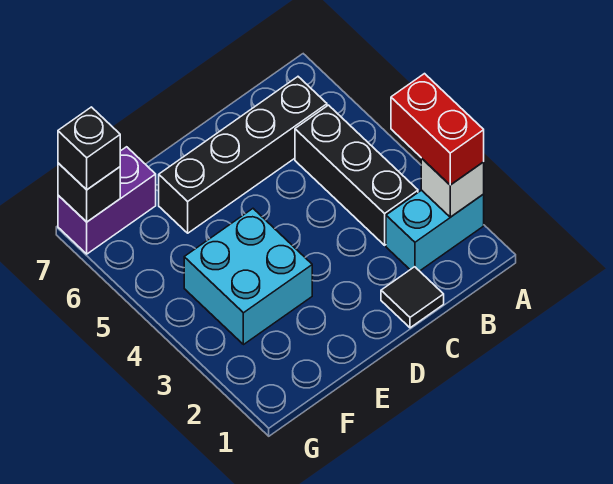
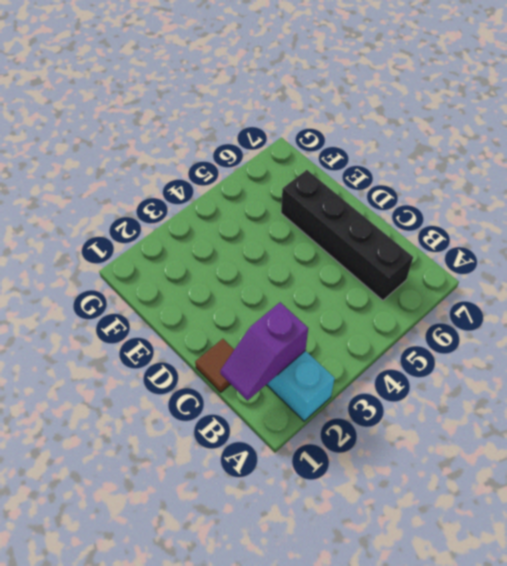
purple slope B1:B2 level 2 top 2 -> none
brown tile C1 level 1 -> black tile C1 level 1
none -> black brick B3:B5 level 1
none -> cyan brick E3:F4 level 1

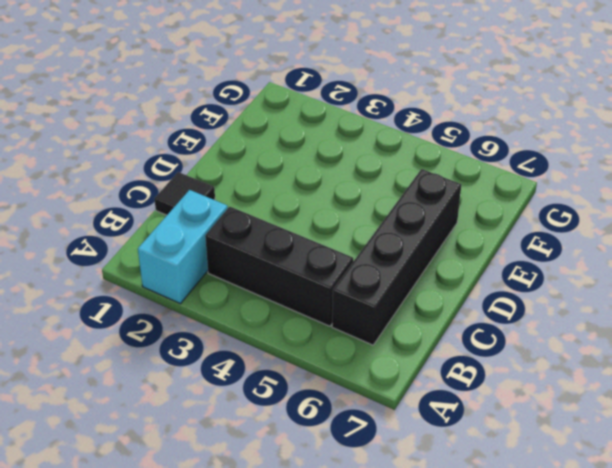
none -> cyan brick E3:F4 level 1
none -> purple brick F7:G7 level 1

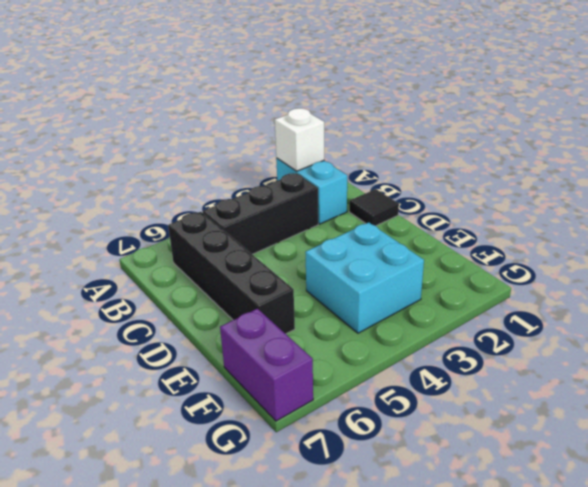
none -> black brick G7 level 2
none -> red brick A2:A3 level 3

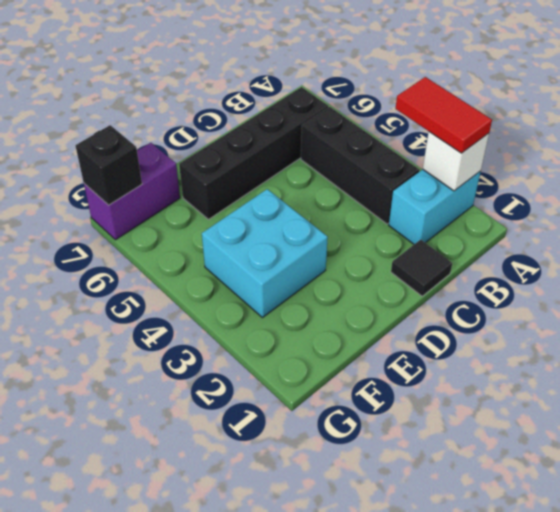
red tile A2:A3 level 3 -> red brick A2:A3 level 3
none -> black brick G7 level 3

